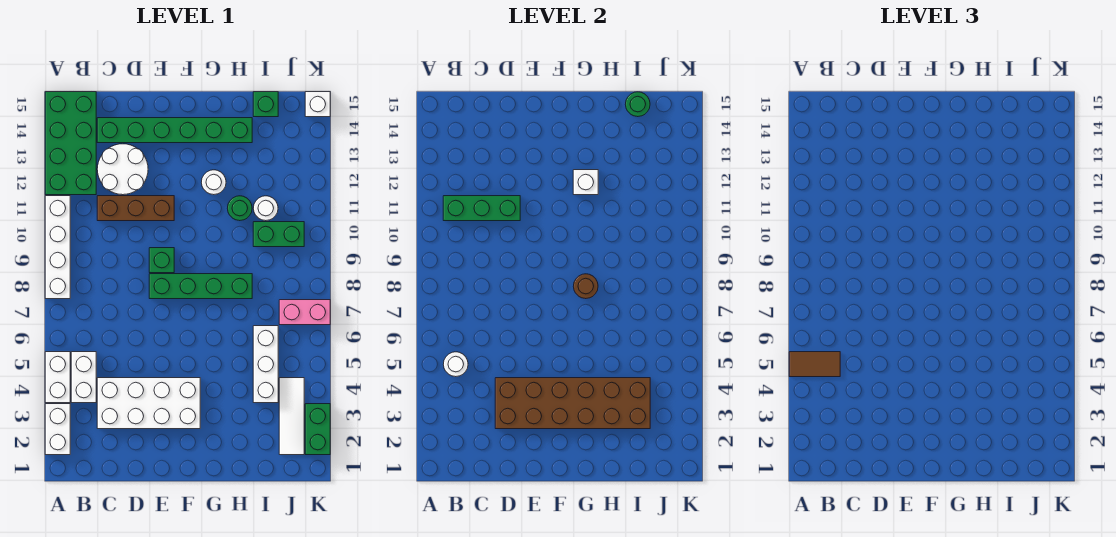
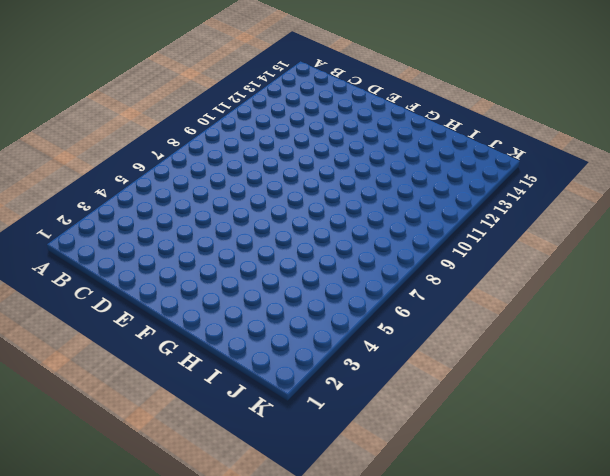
none -> white brick A2:A3 level 1
none -> white brick A4:A5 level 1
none -> white brick A8:A11 level 1

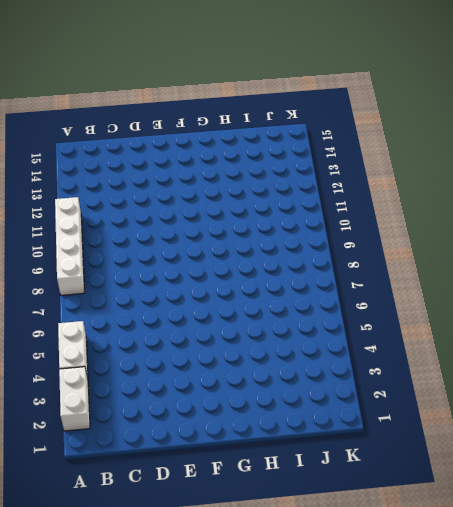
none -> green brick A12:B15 level 1
none -> white brick B4:B5 level 1
none -> white brick C3:F4 level 1

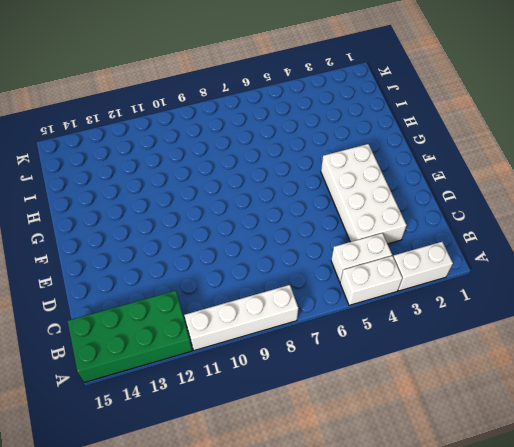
none -> brown brick C11:E11 level 1
none -> white round brick C12:D13 level 1
none -> green brick C14:H14 level 1

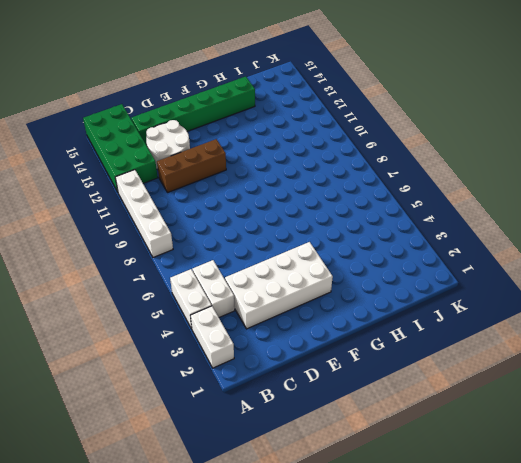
none -> green brick E8:H8 level 1
none -> green brick E9 level 1
none -> white round brick G12 level 1

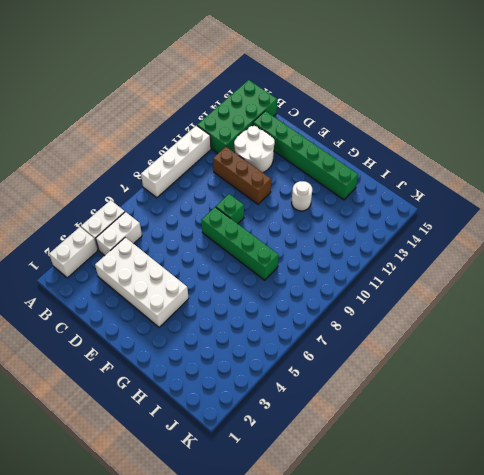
none -> green round brick H11 level 1
none -> white brick I4:I6 level 1
none -> green brick I10:J10 level 1

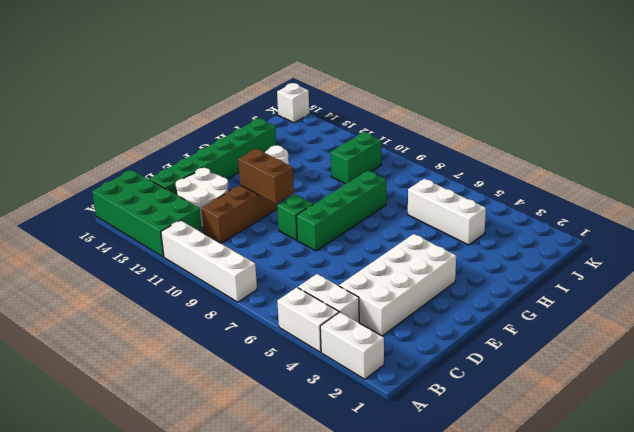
brown brick E10:E11 level 2 -> none
none -> green round brick H11 level 1
none -> white round brick I11 level 1
none -> green brick I15 level 1

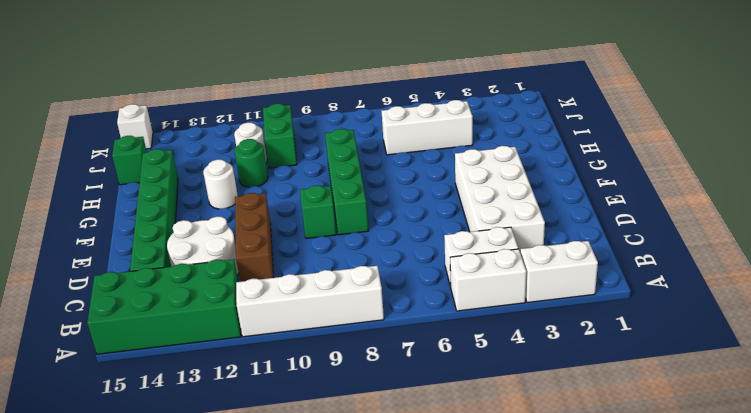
none -> white tile J2:J4 level 1
none -> pink brick J7:K7 level 1
none -> green brick K2:K3 level 1

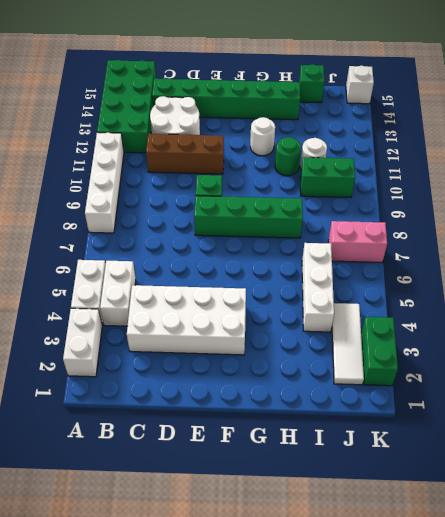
none -> white round brick B5 level 2
none -> green brick B11:D11 level 2
none -> brown brick D3:I4 level 2

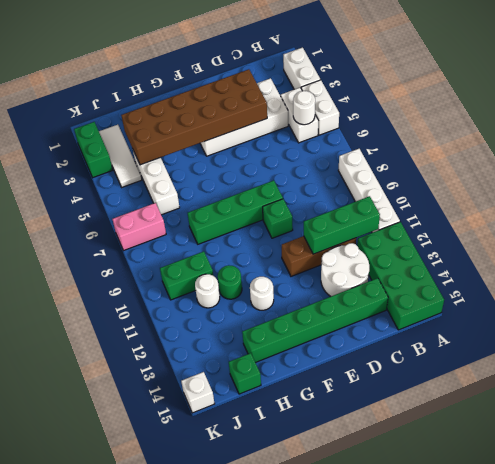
none -> brown round brick G8 level 2
none -> white brick G12 level 2
none -> green round brick I15 level 2

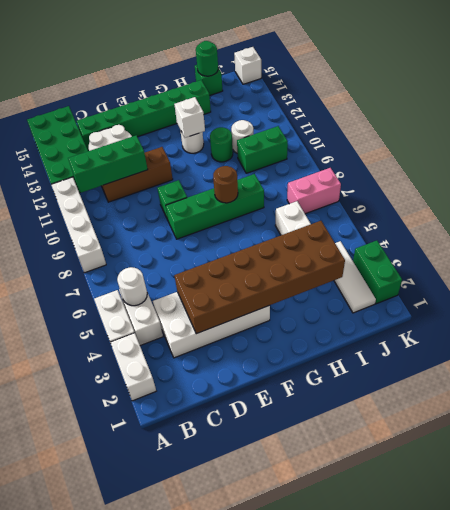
none -> brown tile A5:B5 level 3

